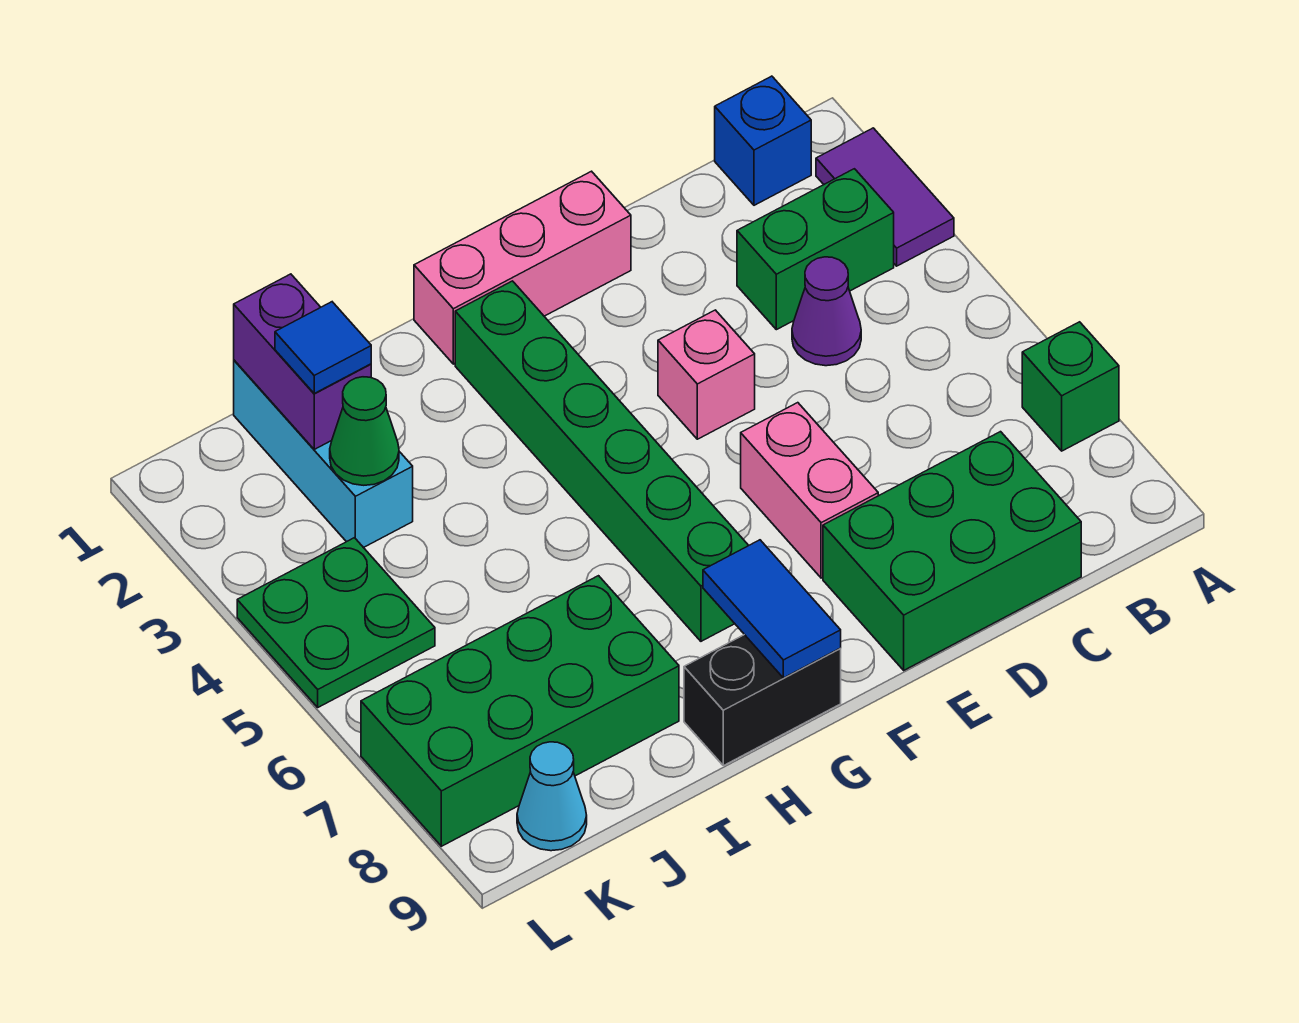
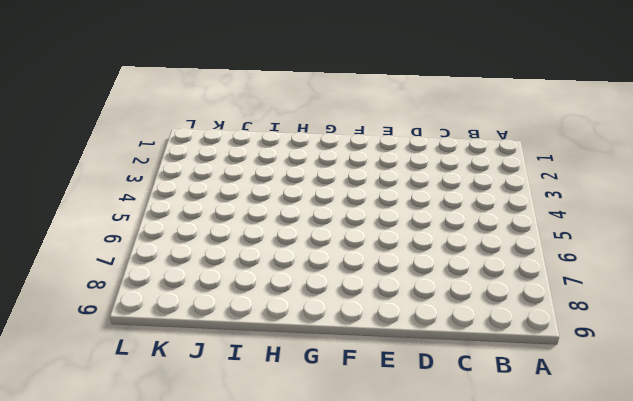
none -> purple tile A2:A3 level 1
none -> green brick A7 level 1
none -> blue brick B1 level 1

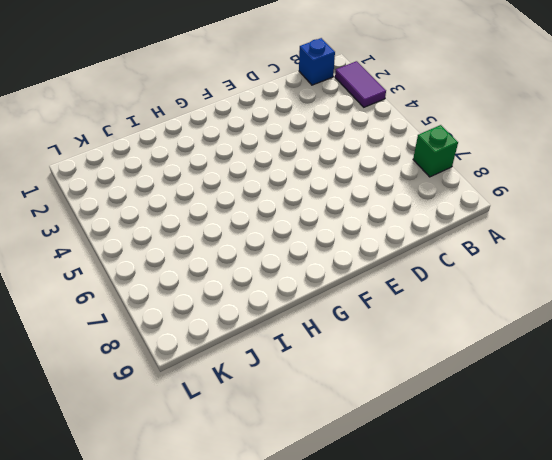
none -> green brick B3:C3 level 1
none -> purple cone C4 level 1
none -> green brick C8:E9 level 1

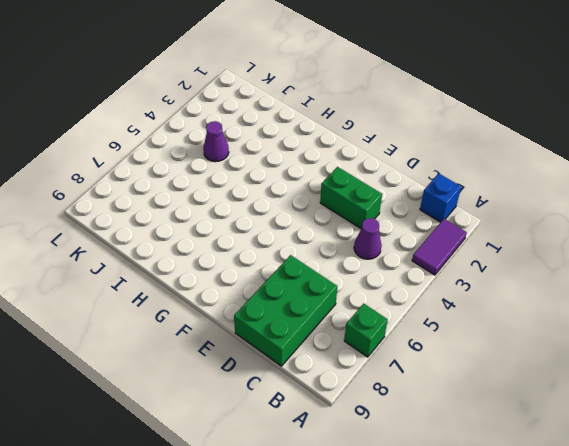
green brick C7:D9 level 1 -> green brick C8:E9 level 1
green brick D3:E3 level 1 -> green brick B3:C3 level 1
purple cone J4 level 1 -> none
none -> pink brick E1:G1 level 1
none -> pink brick E4 level 1
none -> pink brick E6:E7 level 1

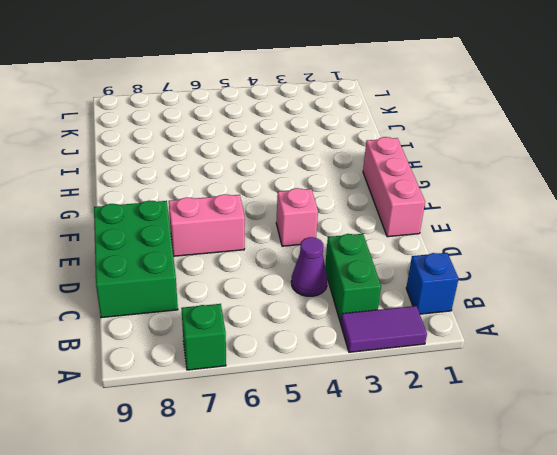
none -> green brick G2:G7 level 1
none -> black brick G9:H9 level 1
none -> green brick I7:L8 level 1

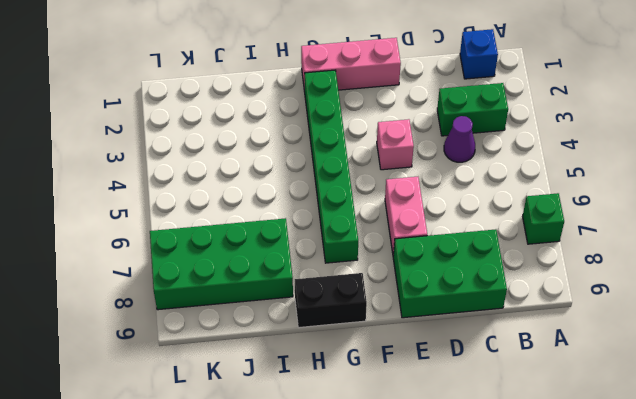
none -> purple tile A2:A3 level 1
none -> cyan brick J1:J3 level 1
none -> green plate K4:L5 level 1

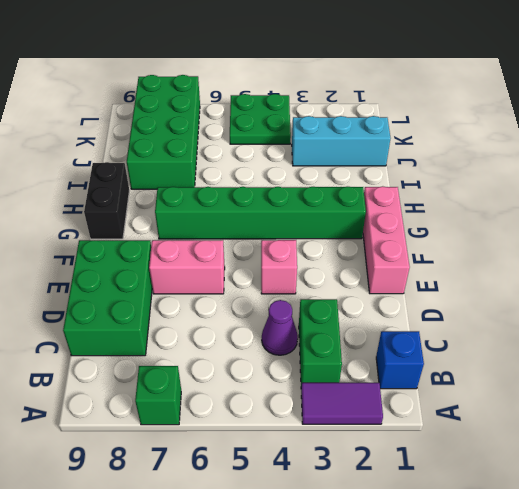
none -> cyan cone K9 level 1
none -> blue tile G8:G9 level 2
none -> purple brick J1:J2 level 2

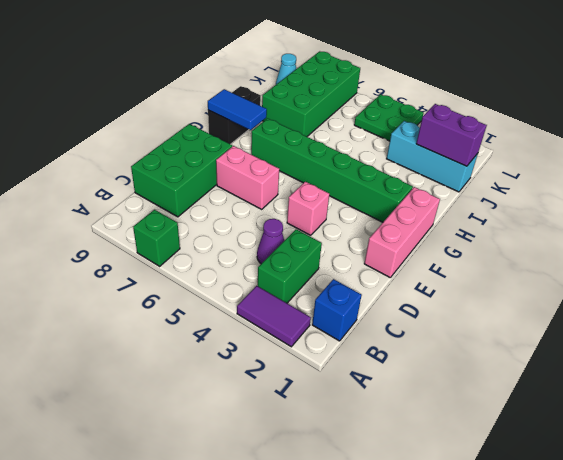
none -> green cone J3 level 2
none -> blue tile J2 level 3

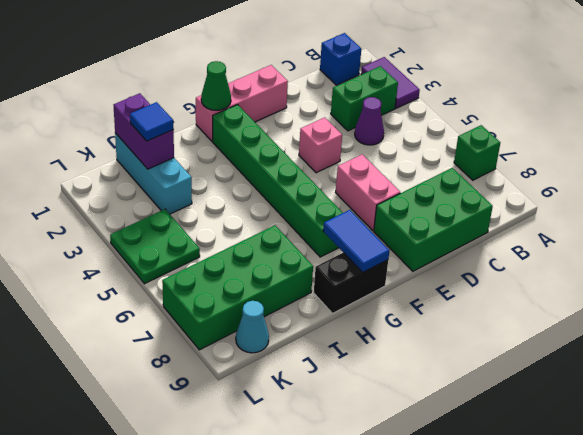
green cone G1 level 2 -> green cone J3 level 2

